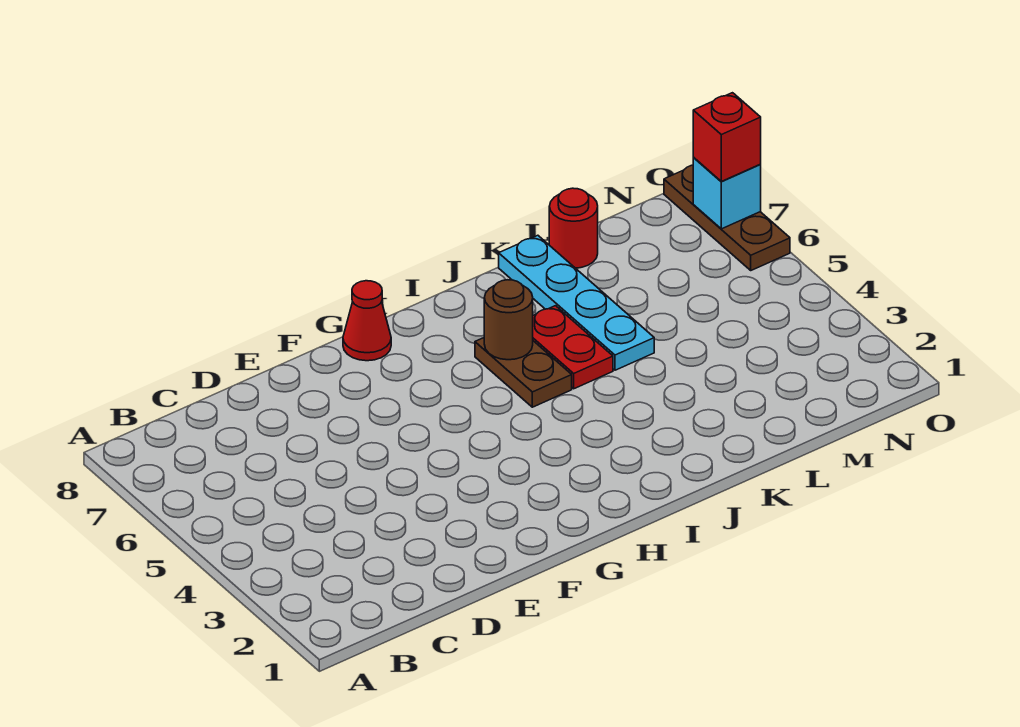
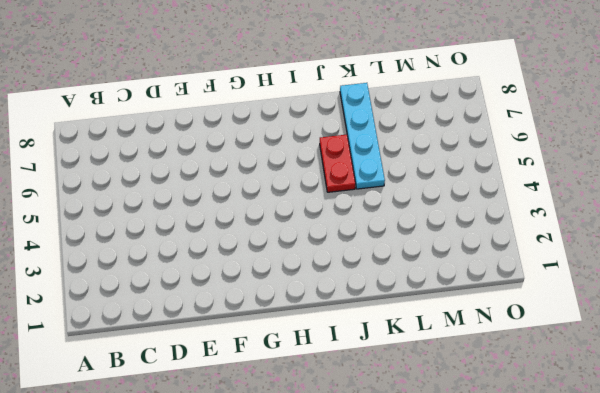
none -> red cone G8 level 1
none -> brown plate I5:I6 level 1

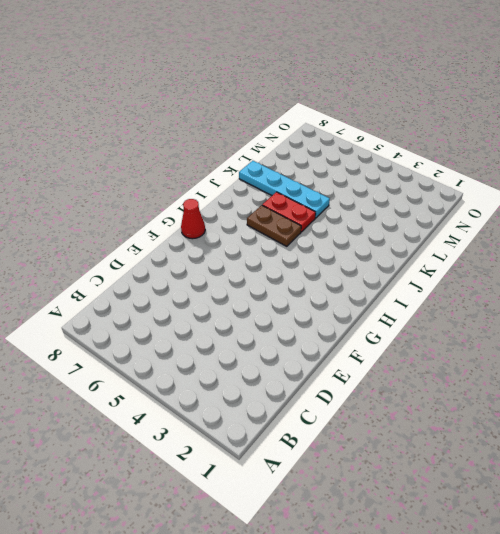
none -> red round brick L8 level 1
none -> brown plate O6:O8 level 1

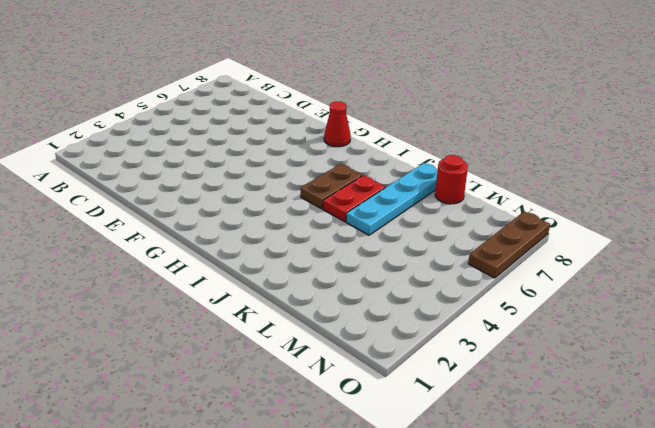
none -> brown round brick I6 level 2
none -> cyan brick O7 level 2

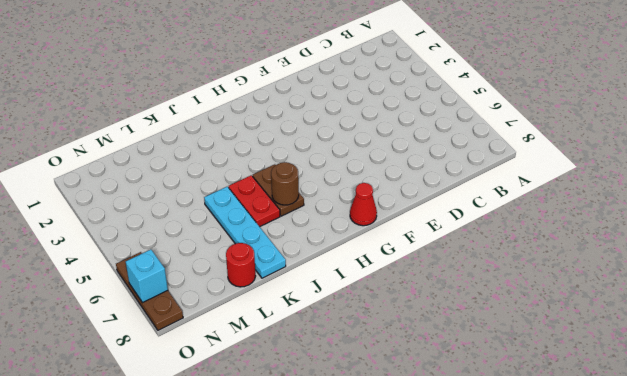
none -> red brick O7 level 3

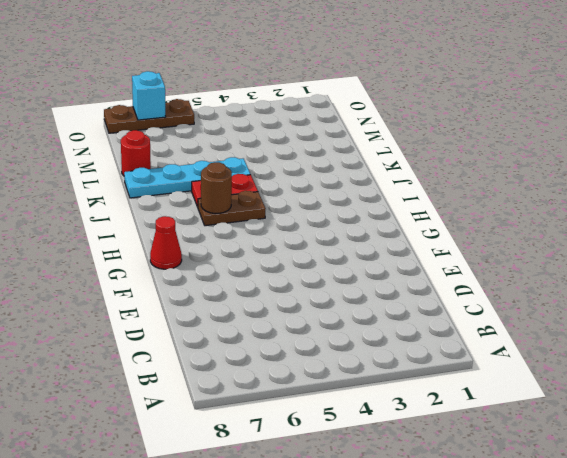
none -> red brick O7 level 3

